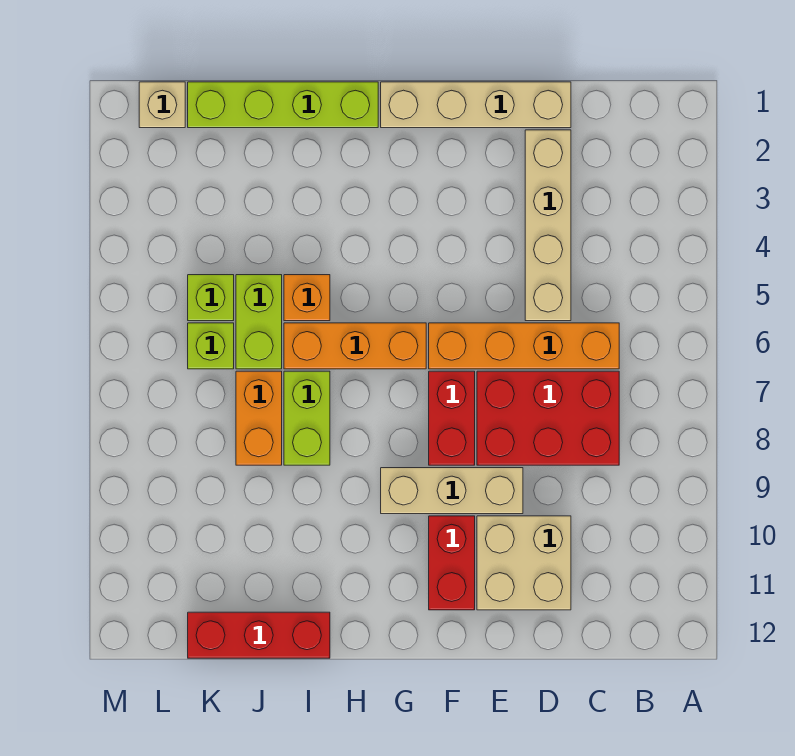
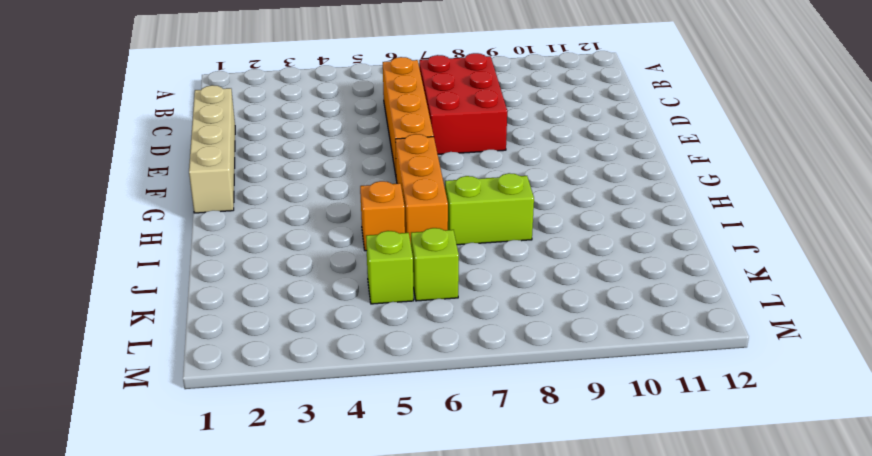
none -> tan brick D2:D5 level 1
none -> tan brick D10:E11 level 1
none -> tan brick E9:G9 level 1

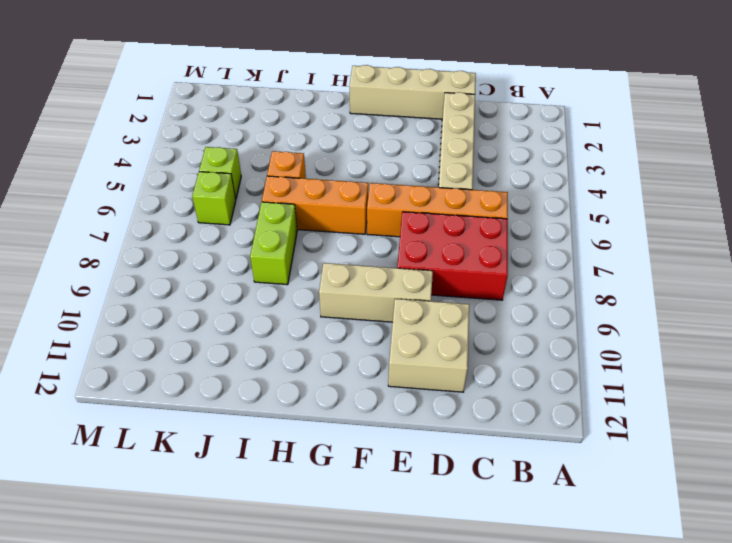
none -> red brick F7:F8 level 1
none -> red brick F10:F11 level 1
none -> lime brick H1:K1 level 1

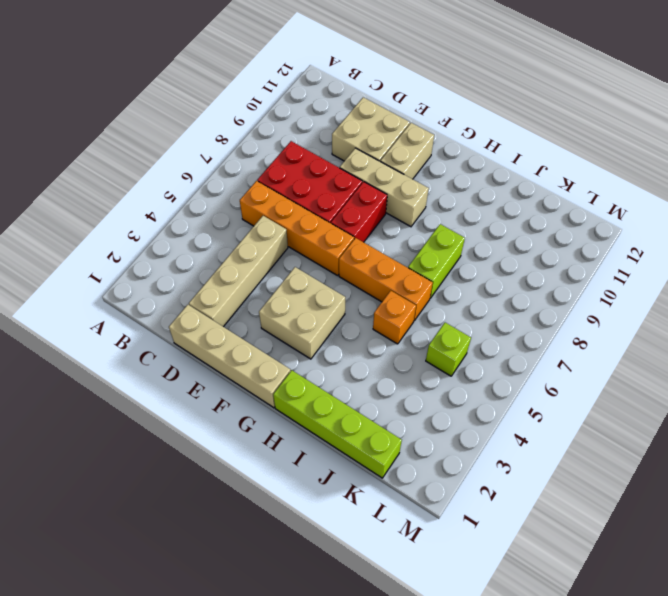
tan brick F3:G4 level 1 -> none
tan brick F10:F11 level 1 -> red brick F10:F11 level 1
none -> red brick I12:K12 level 1
none -> lime brick J5:J6 level 1
none -> orange brick J7:J8 level 1

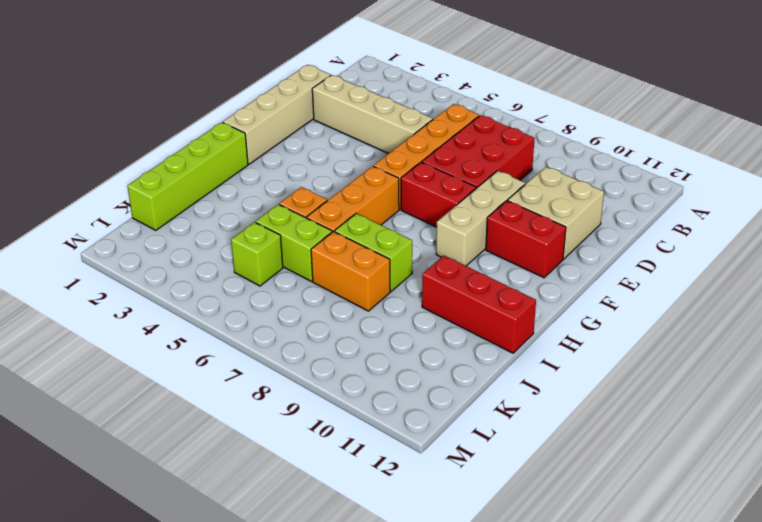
red brick I10:I12 level 1 -> red brick I12:K12 level 1
none -> lime brick K6 level 1
none -> tan brick L1 level 1

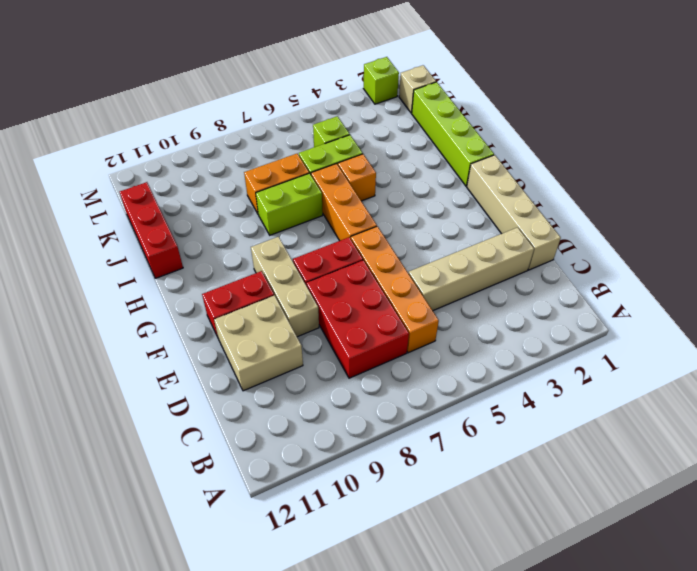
lime brick M2 level 1 -> lime brick K6 level 1

